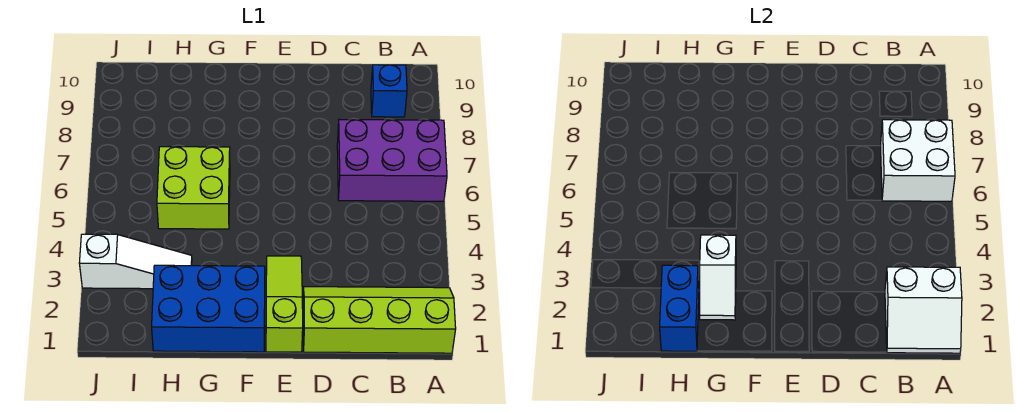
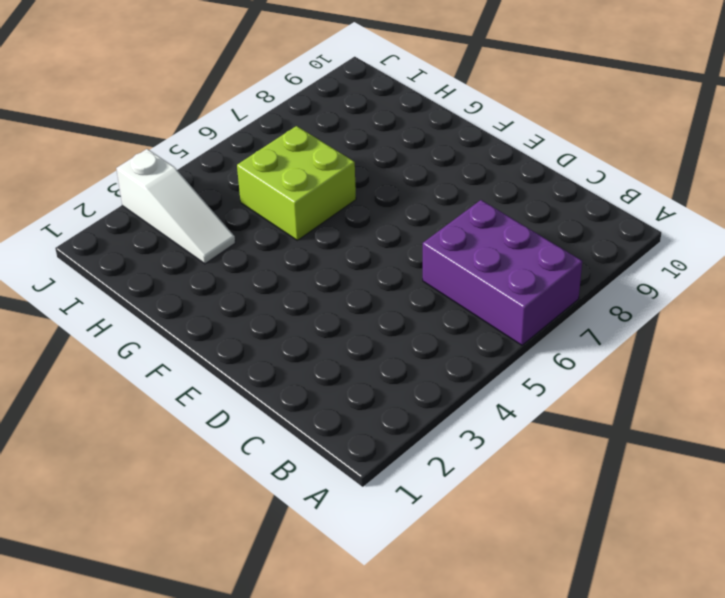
none -> lime slope A1:D2 level 1 top 1
none -> blue brick B9 level 1

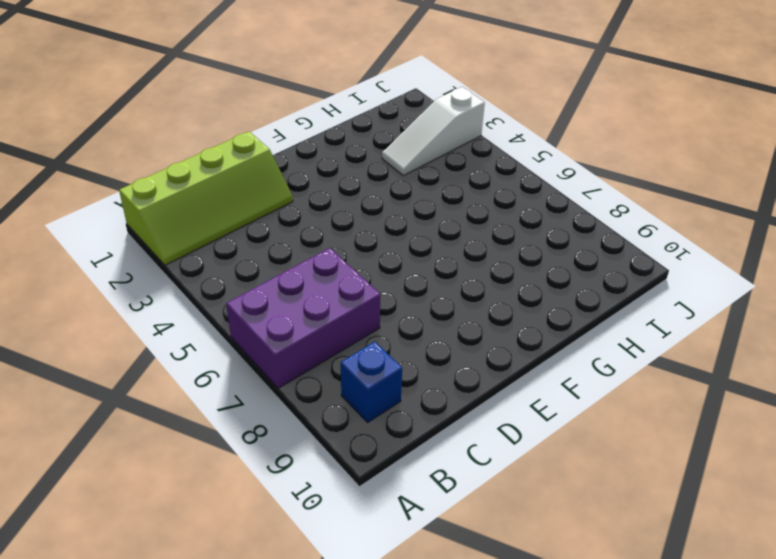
none -> lime slope E1:E3 level 1 top 1
none -> blue brick F1:H2 level 1

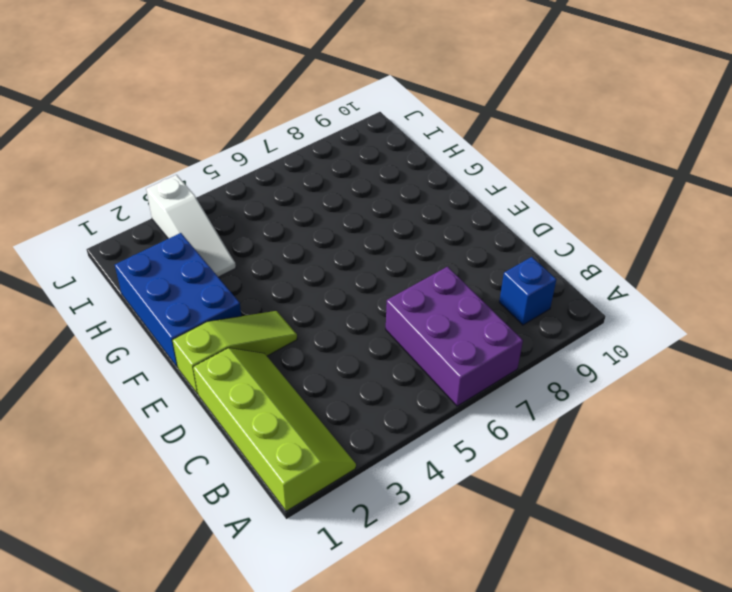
none -> lime brick G5:H6 level 1
none -> white slope A1:B2 level 2 top 2

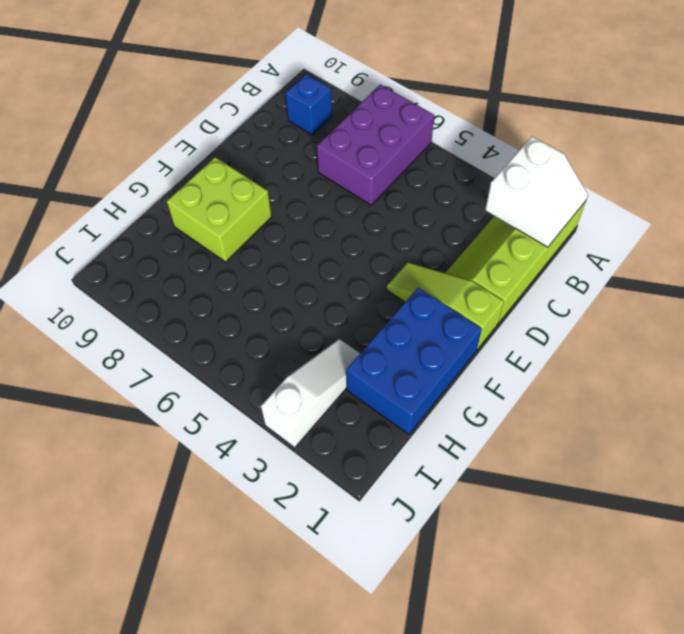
lime brick F8:G9 level 1 -> lime brick G5:H6 level 1
none -> white brick A6:B7 level 2
none -> white slope G2:G3 level 2 top 3

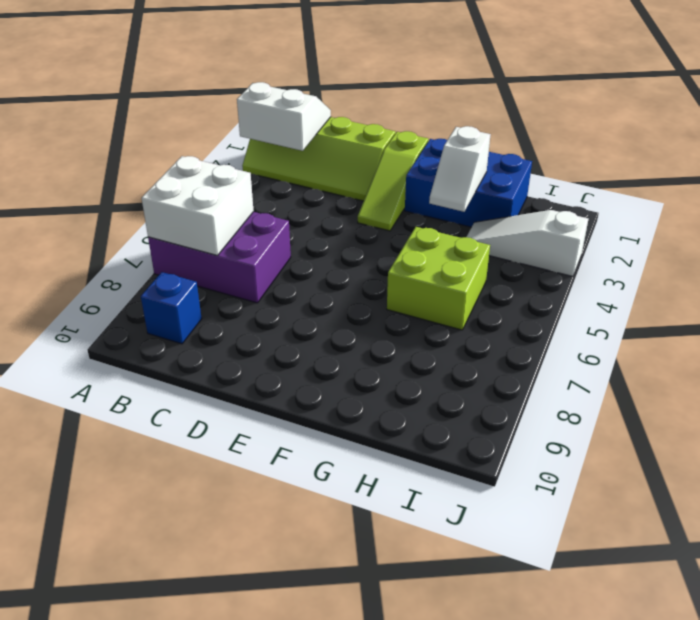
white slope G2:G3 level 2 top 2 -> white slope G2:G3 level 2 top 3
none -> blue brick H1:H2 level 2

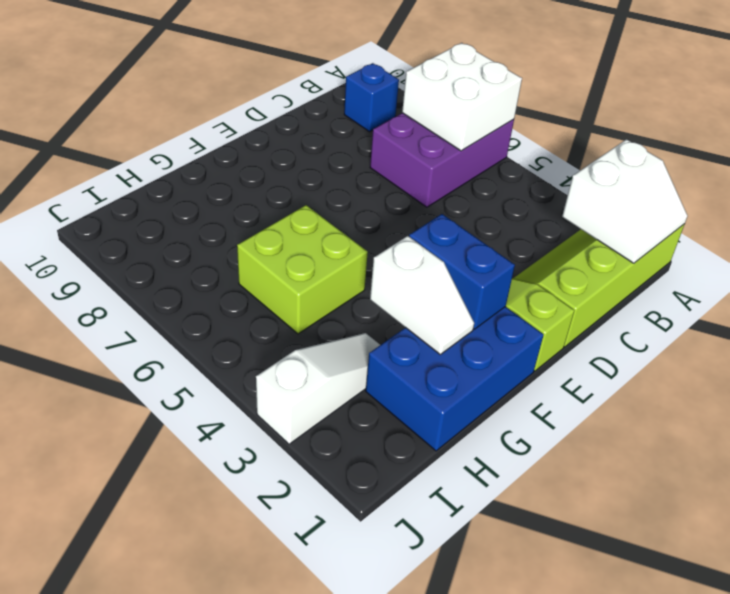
blue brick F2:F3 level 2 -> blue brick H1:H2 level 2

